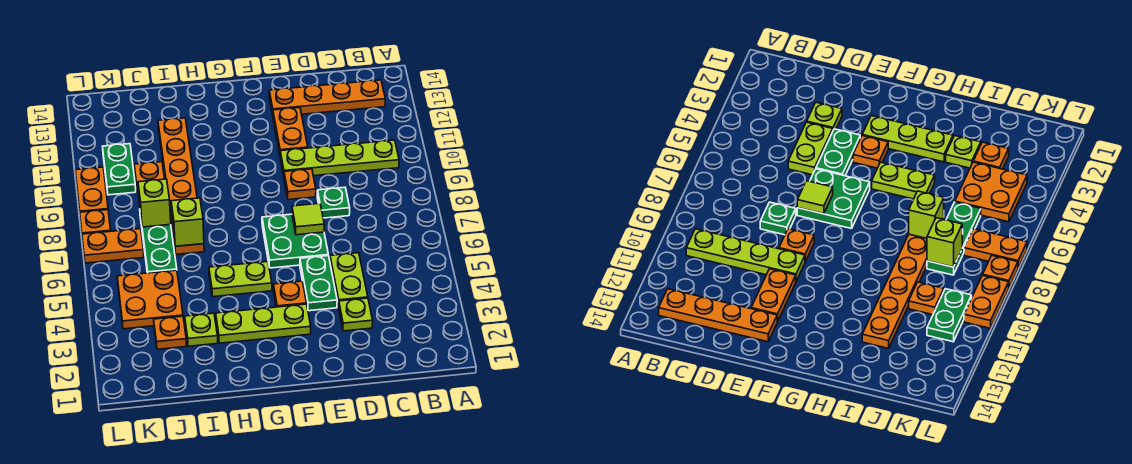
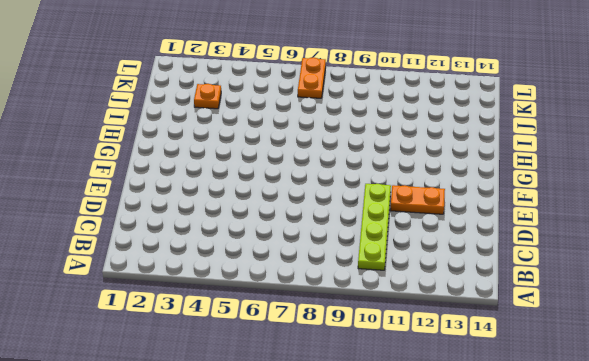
none -> orange plate B13:E13 level 1
none -> lime plate D3 level 1
none -> lime plate D4:D5 level 1

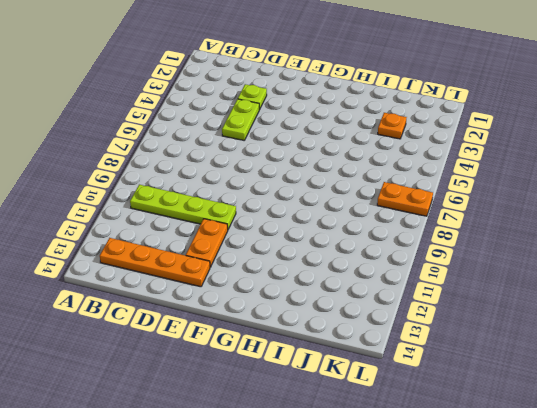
none -> green plate D8 level 1
none -> green plate E4:E5 level 1
none -> green plate E6:F7 level 1

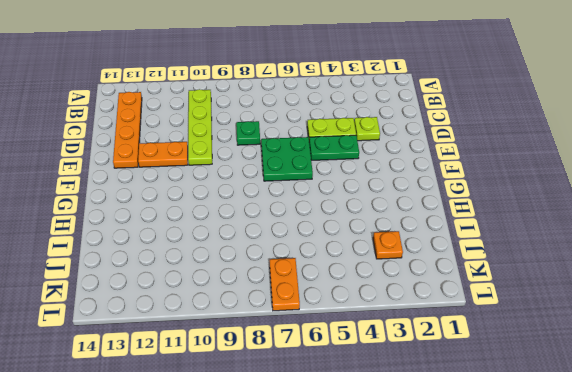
none -> orange plate E9 level 1
none -> lime plate F3:H3 level 1
none -> orange plate F4 level 1

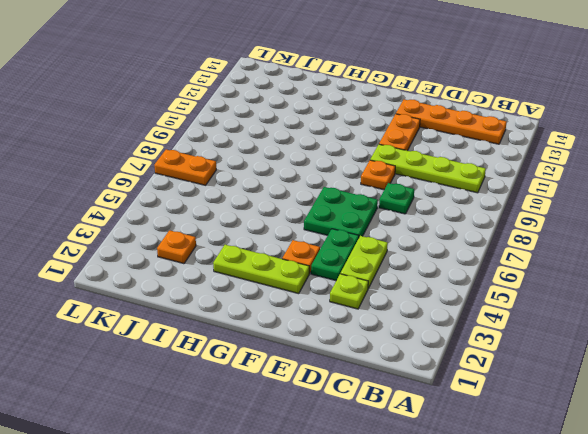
none -> lime plate G5:H5 level 1
none -> lime plate I3 level 1
none -> orange plate I7:I12 level 1

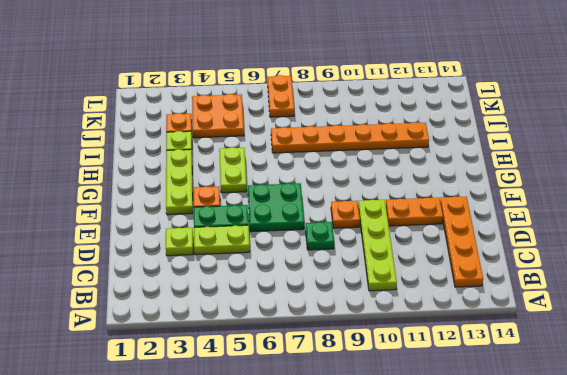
none -> green plate J6:J8 level 1
none -> orange plate J10 level 1
none -> green plate K10:K11 level 1

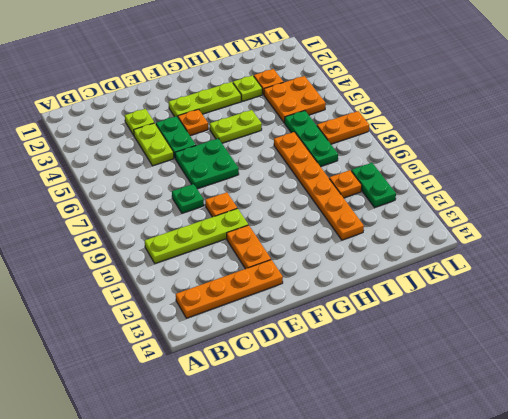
none -> orange plate L8 level 1
none -> orange plate L9:L10 level 1
none -> lime tile E7 level 2

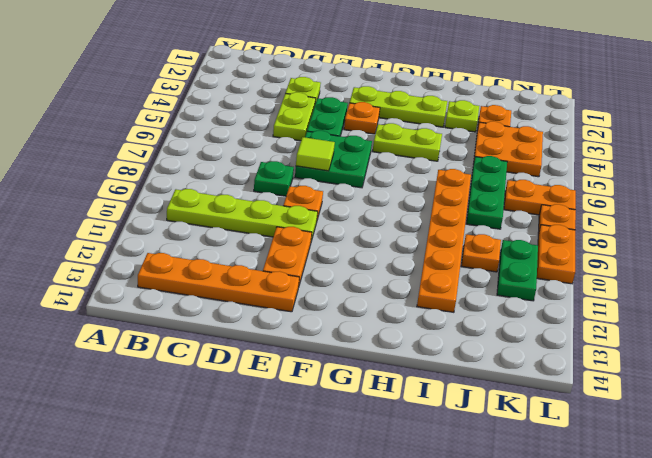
none -> lime brick I7 level 2
none -> lime brick J8 level 2

